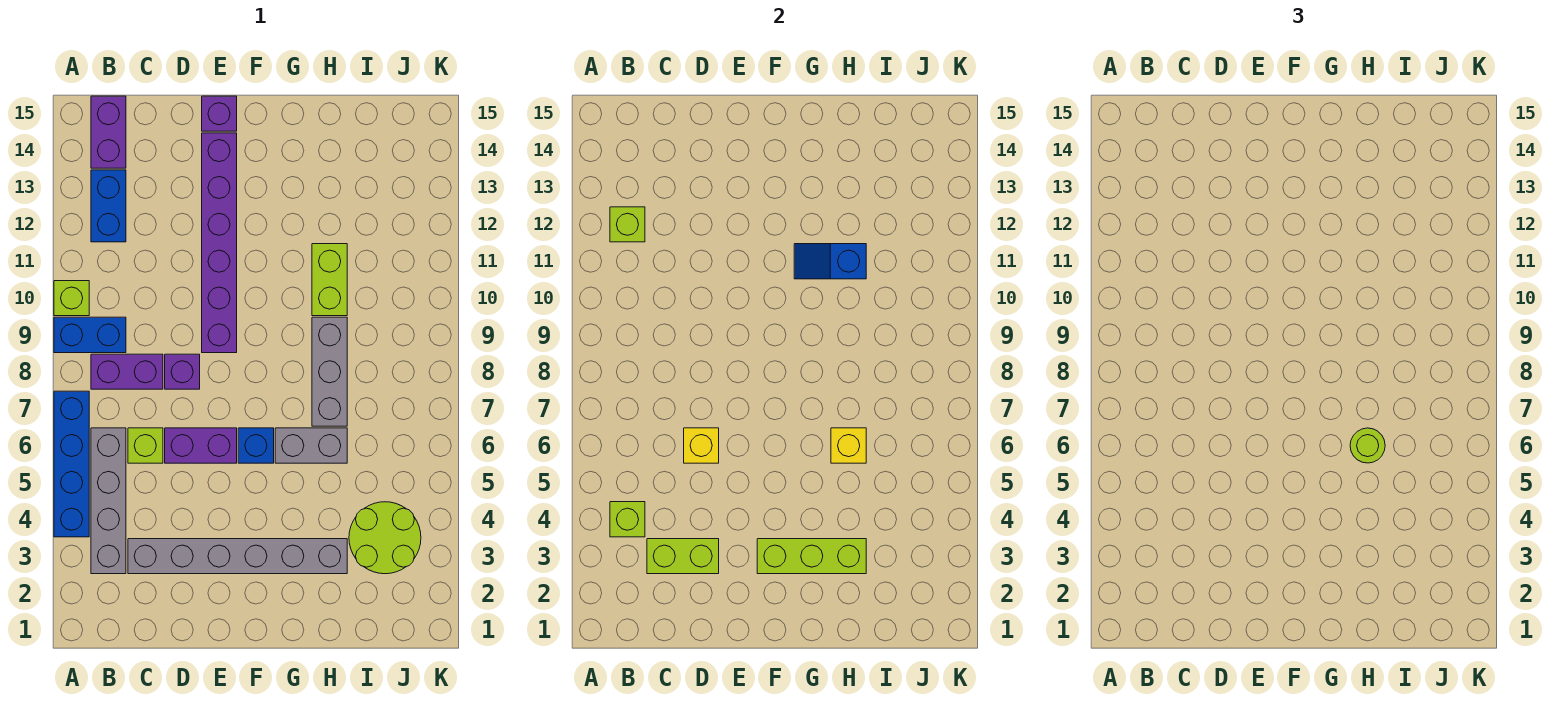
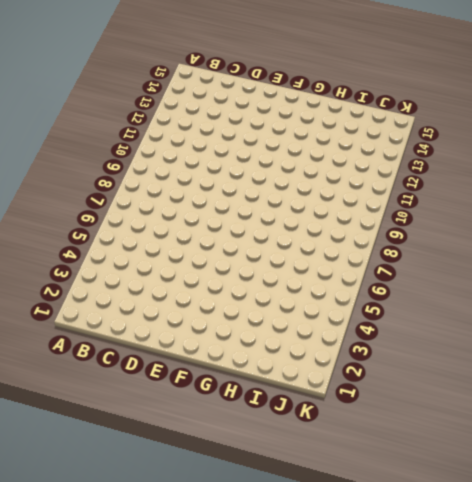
none -> blue brick A4:A7 level 1
none -> blue brick A9:B9 level 1
none -> lime brick A10 level 1

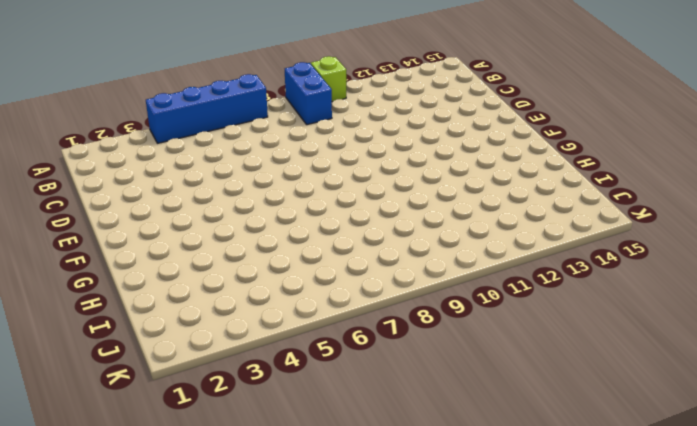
none -> grey brick B3:B6 level 1
none -> purple brick B8:C8 level 1
none -> blue brick B12:B13 level 1

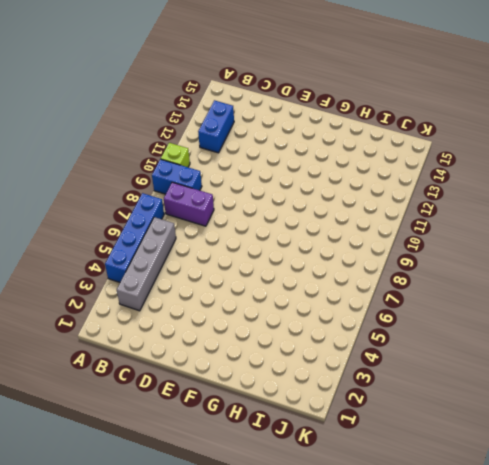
none -> purple brick B14:B15 level 1
none -> grey brick C3:H3 level 1
none -> lime brick C6 level 1

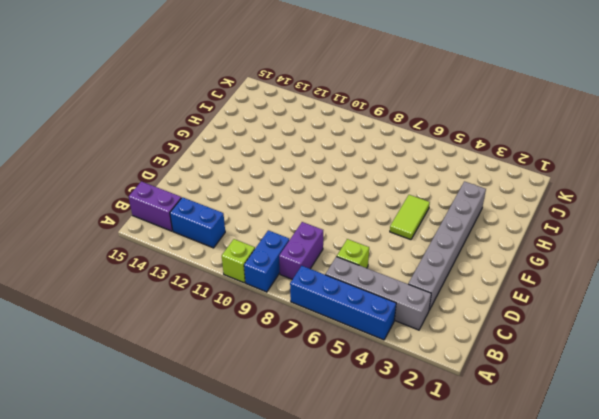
lime tile F5:G5 level 1 -> none
none -> purple brick D6:E6 level 1
none -> purple brick D8 level 1
none -> purple brick E9:E14 level 1

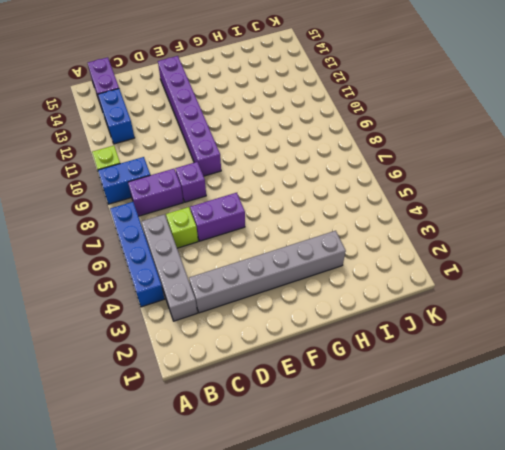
none -> purple brick E15 level 1
none -> blue brick F6 level 1
none -> grey brick G6:H6 level 1

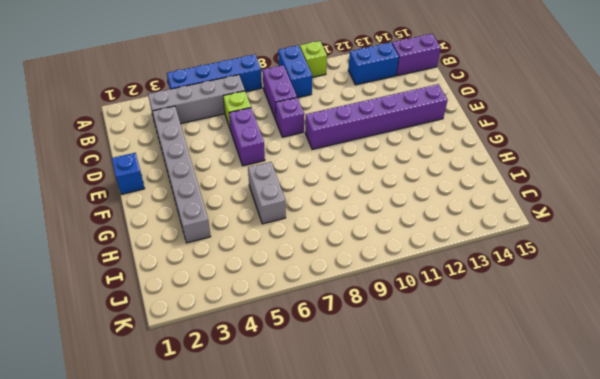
blue brick E1 level 1 -> blue brick F6 level 1
none -> purple brick E15 level 1
none -> grey brick H7:H9 level 1
none -> lime brick H10:H11 level 1

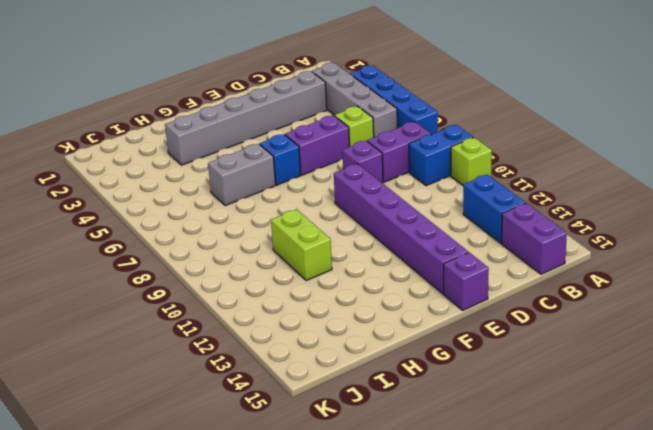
none -> grey brick H7:H9 level 1
none -> lime round brick I3:J4 level 1
none -> lime brick B4 level 2

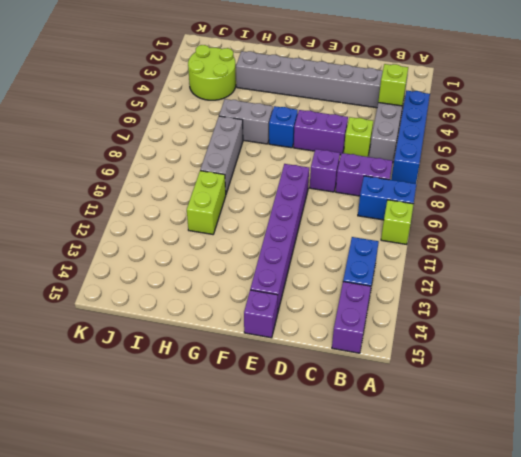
none -> lime brick B12 level 2
none -> lime brick C3:D3 level 2
none -> yellow brick D6 level 2

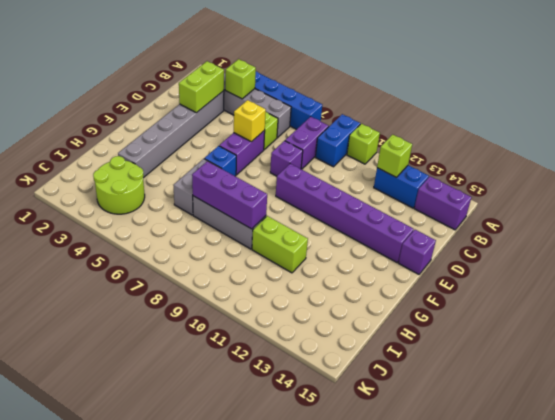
purple brick H7:H9 level 2 -> none
none -> lime brick F3:H3 level 2
none -> blue slope G11:H11 level 2 top H
none -> yellow brick H6 level 2

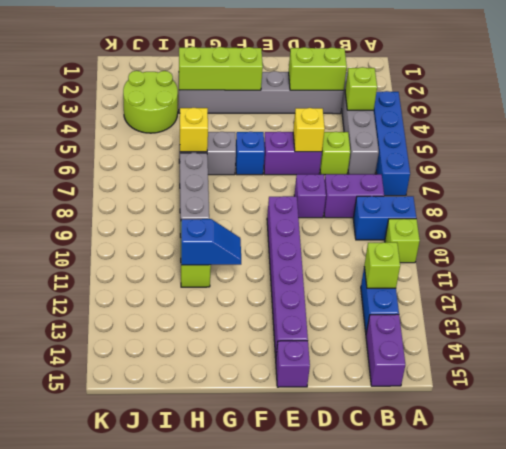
none -> lime round brick H6 level 3

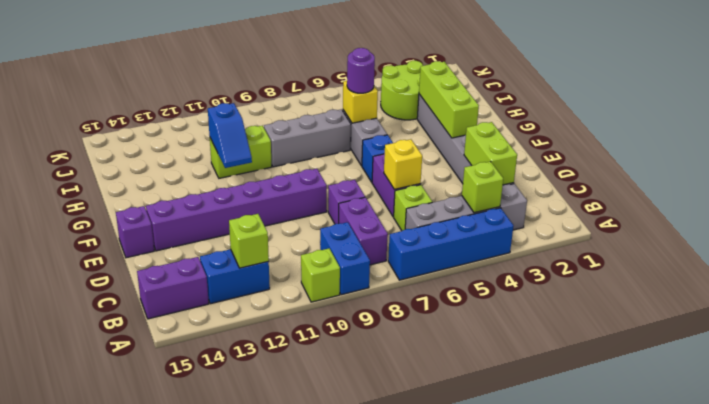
purple round brick H6 level 3 -> lime round brick H6 level 3

